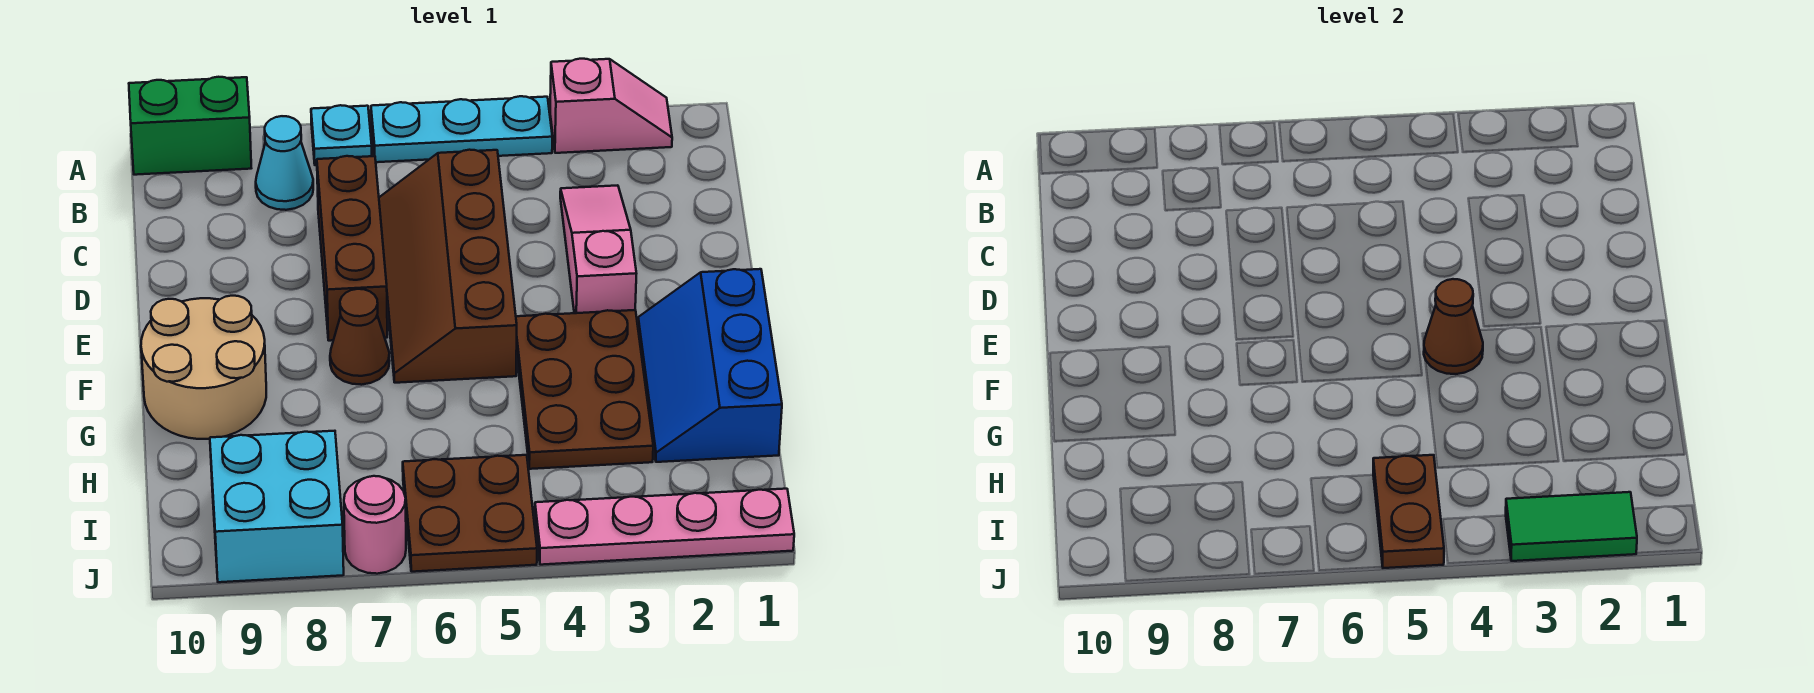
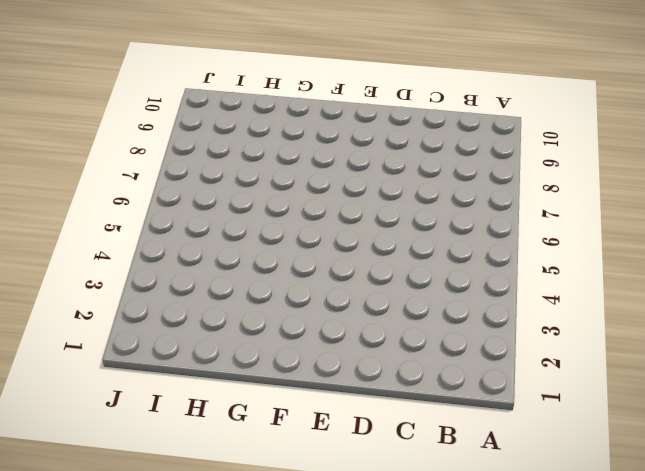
none -> pink slope A2:A3 level 1 top 3
none -> cyan plate A4:A6 level 1
none -> cyan plate A7 level 1

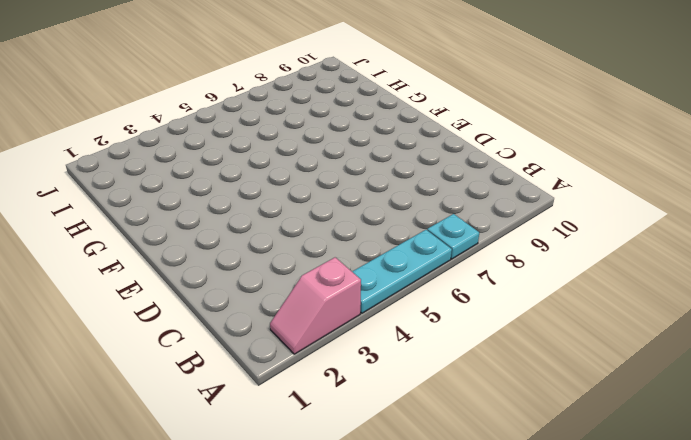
none -> green brick A9:A10 level 1
none -> cyan cone B8 level 1
none -> pink slope C3:E3 level 1 top E

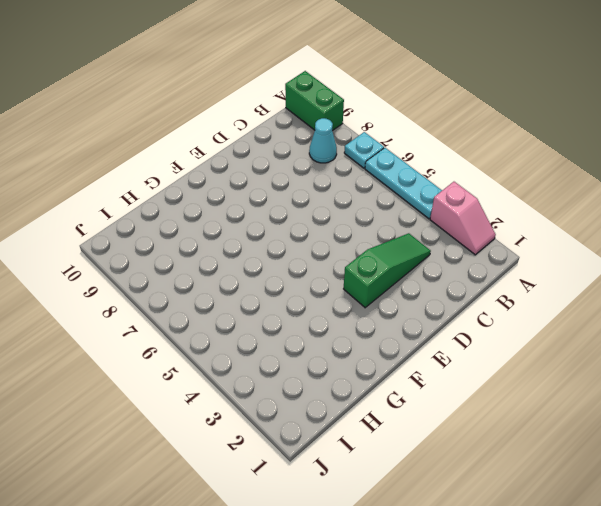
green slope C3:E3 level 1 top E -> pink slope C3:E3 level 1 top E
none -> brown slope C5:F6 level 1 top 5
none -> brown brick C7:E7 level 1
none -> blue slope F1:H2 level 1 top 1

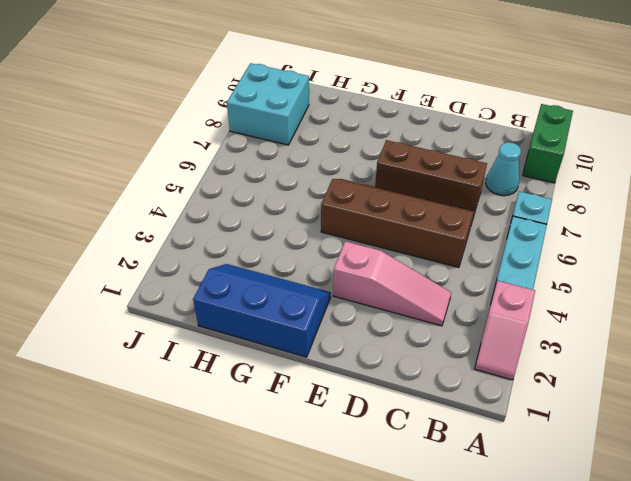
none -> brown plate F3:H4 level 1
none -> brown cone F7 level 1
none -> tan round brick F9:G10 level 1

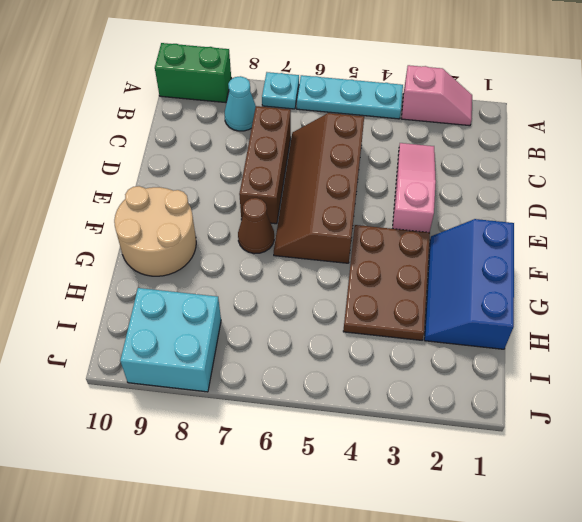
none -> brown plate I5:J6 level 1
none -> pink plate J1:J4 level 1
none -> pink round brick J7 level 1

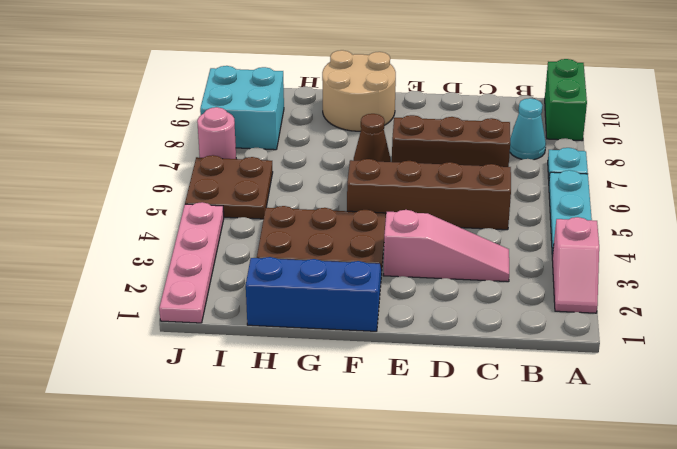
none -> brown cone F4 level 2
none -> brown plate I5:J5 level 2
none -> green tile J2:J3 level 2

